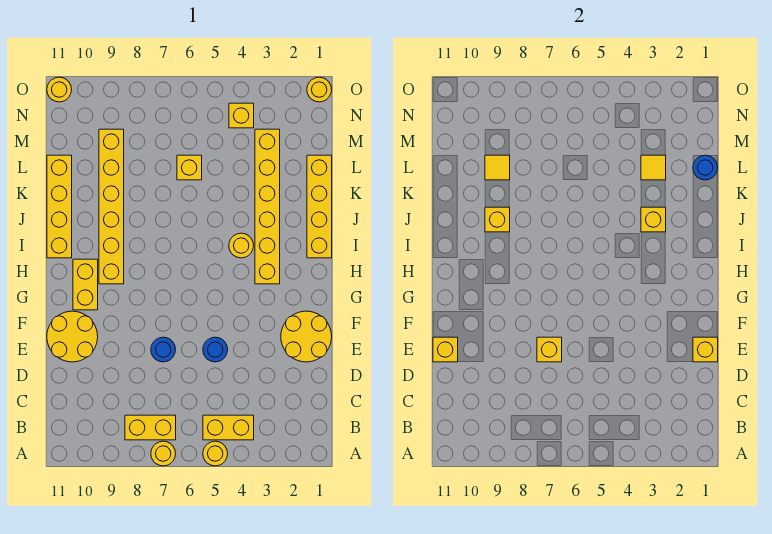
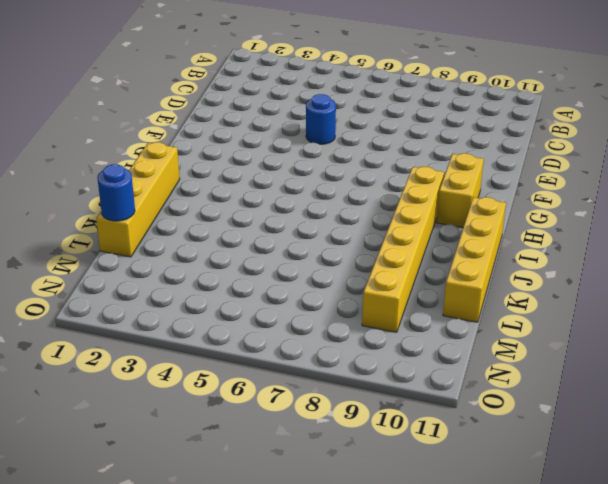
none -> yellow round brick A5 level 1
none -> yellow round brick A7 level 1
none -> yellow brick B4:B5 level 1

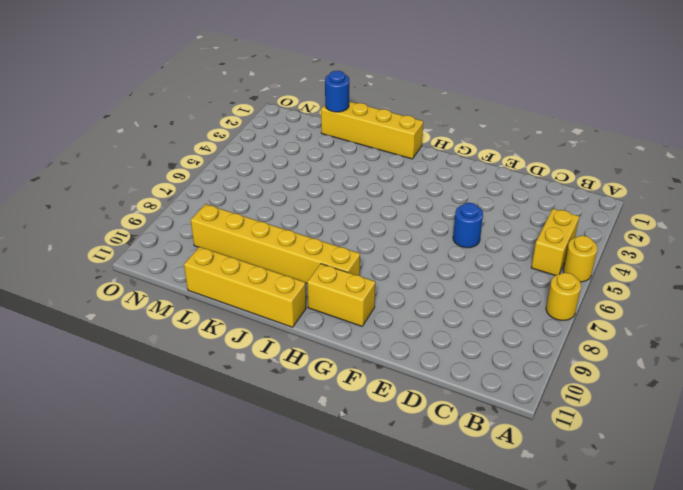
none -> yellow brick B7:B8 level 1
none -> yellow round brick E1:F2 level 1
none -> blue round brick E7 level 1

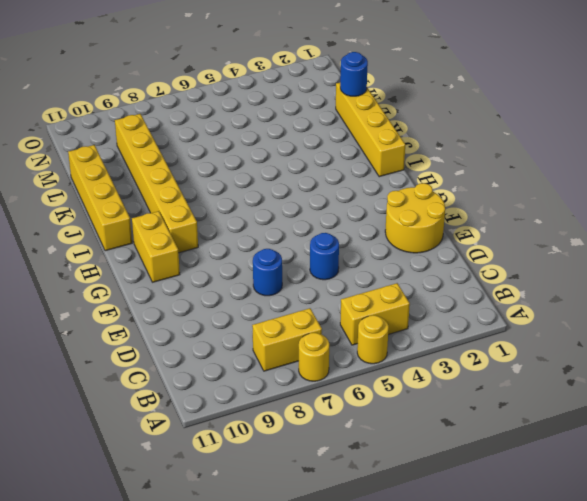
none -> yellow round brick E10:F11 level 1
none -> yellow brick H3:M3 level 1
none -> yellow round brick I4 level 1

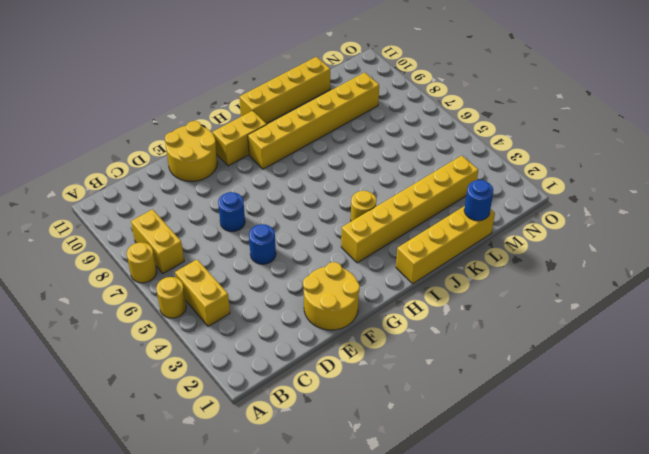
none -> yellow brick L6 level 1
none -> yellow brick N4 level 1
none -> yellow round brick O1 level 1

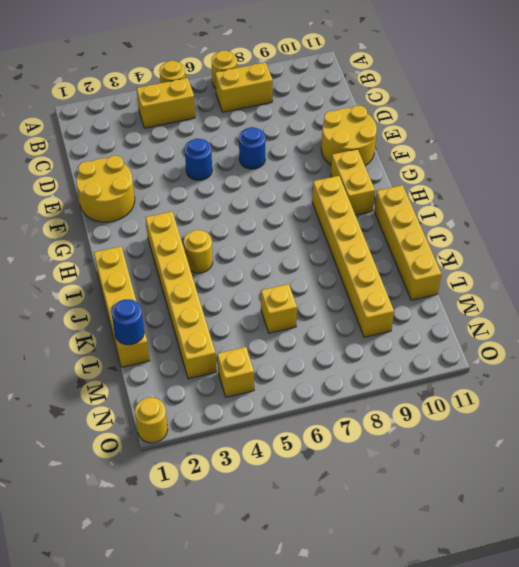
none -> yellow round brick O11 level 1
none -> yellow brick E1 level 2
none -> yellow brick E7 level 2

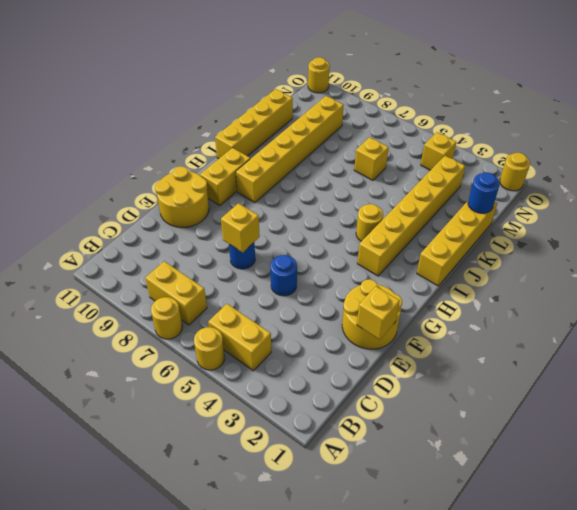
none -> yellow brick E11 level 2
none -> yellow brick J3 level 2
none -> yellow brick J9 level 2

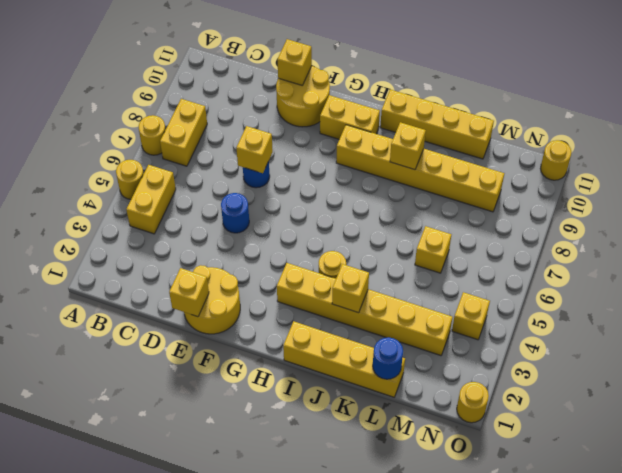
none -> yellow tile L3 level 2
none -> yellow tile L9 level 2

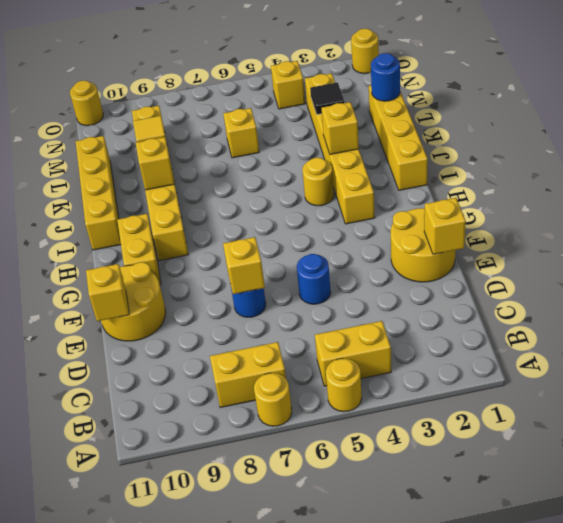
black tile L3 level 2 -> yellow tile L3 level 2

